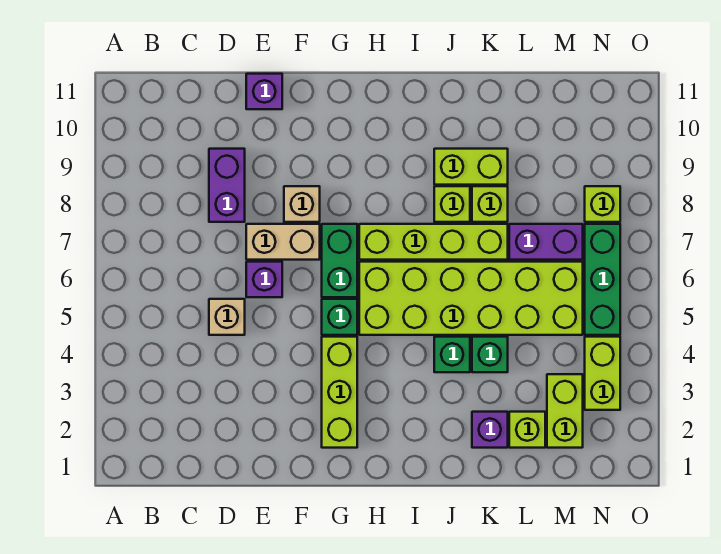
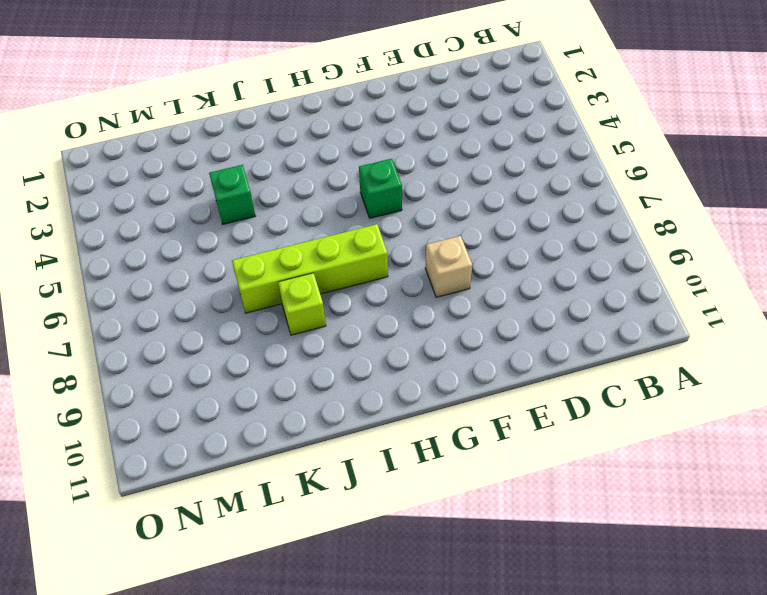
none -> tan brick D5 level 1
none -> purple brick D8:D9 level 1
none -> purple brick E6 level 1

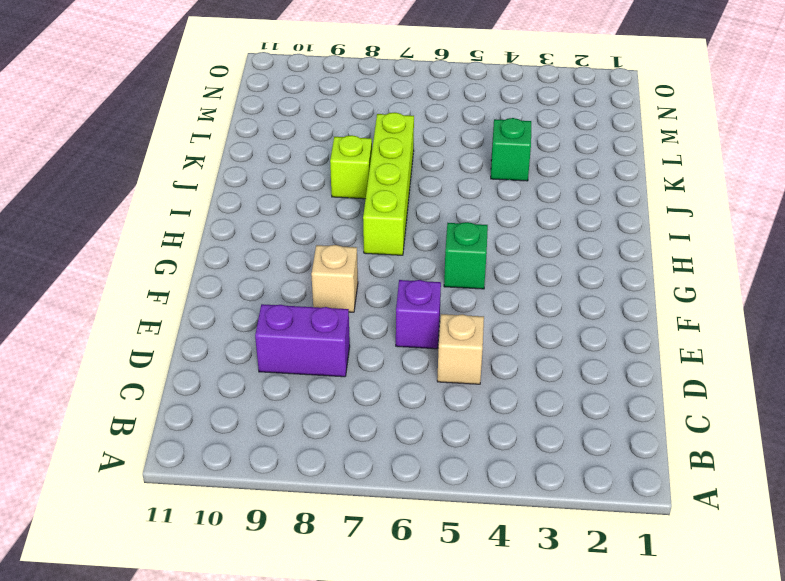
none -> tan brick E7:F7 level 1
none -> purple brick E11 level 1
none -> lime brick G2:G4 level 1

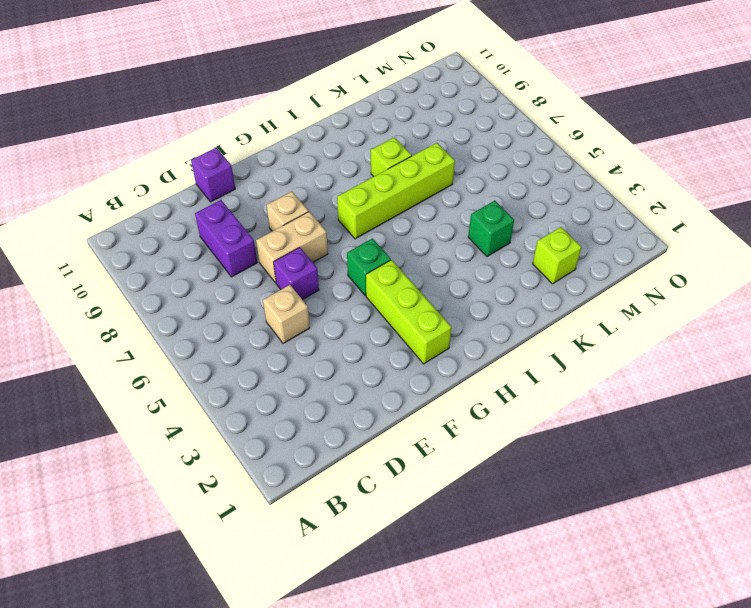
none -> green brick G6:G7 level 1
none -> lime brick H5:M6 level 1
none -> green brick J4 level 1

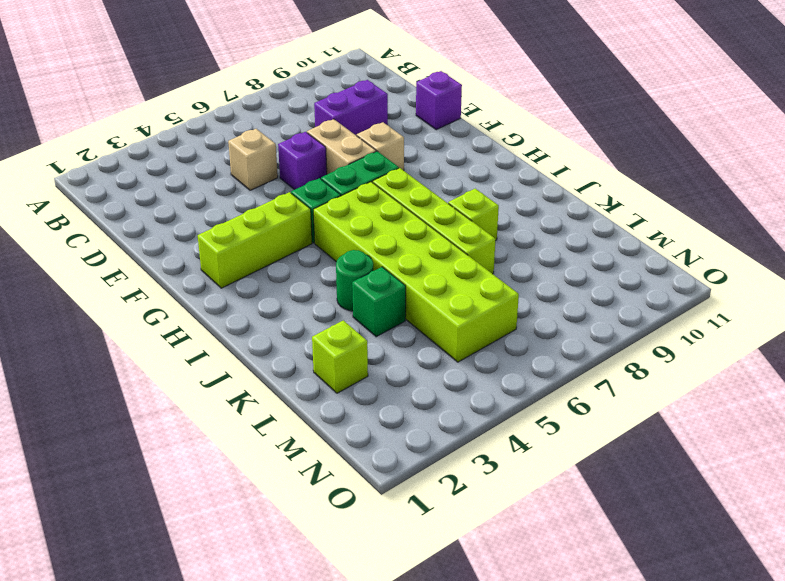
green round brick J4 level 1 -> green brick J4 level 1
none -> lime brick J9:K9 level 1
none -> purple brick K2 level 1
none -> lime brick K8 level 1

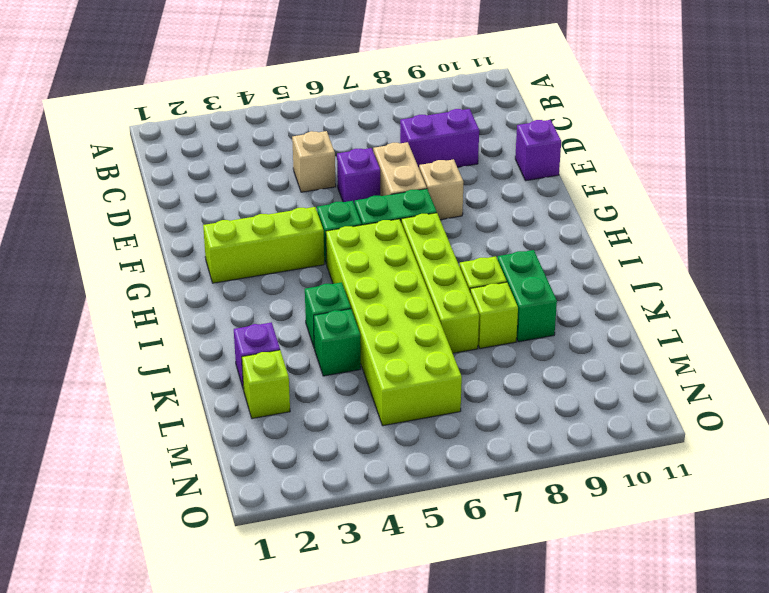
green brick J9:K9 level 1 -> lime brick J9:K9 level 1
none -> purple brick L7:M7 level 1
none -> lime brick M2:M3 level 1
none -> lime brick N3:N4 level 1

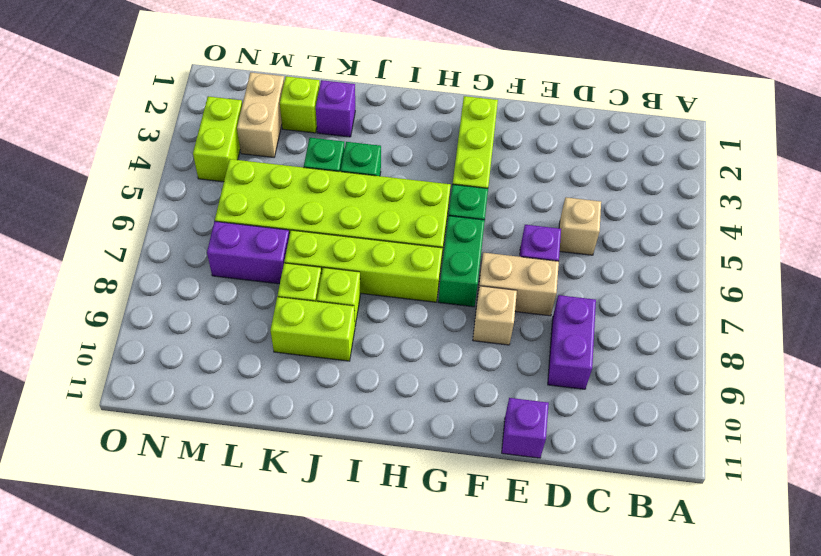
tan brick M2:M3 level 1 -> lime brick M2:M3 level 1
none -> green brick N5:N7 level 1
none -> lime brick N8 level 1

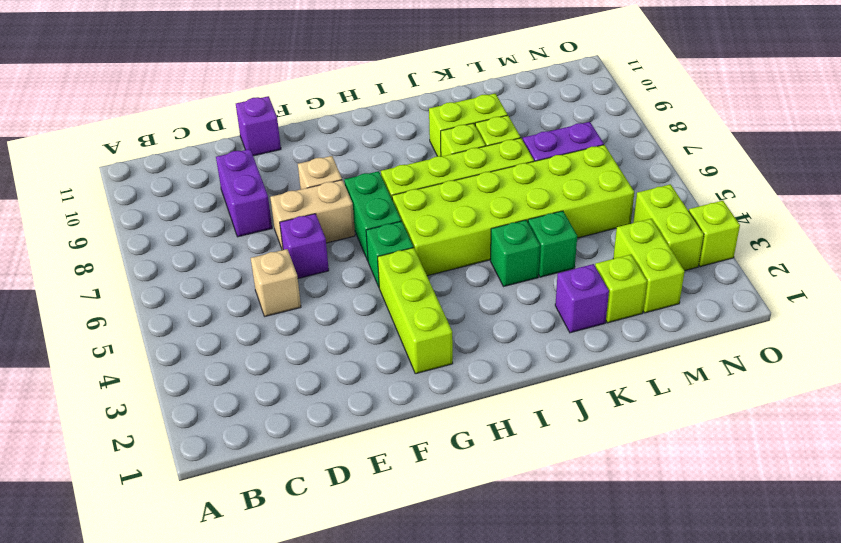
lime brick O3 level 1 -> lime brick N8 level 1
none -> green brick N5:N7 level 1

